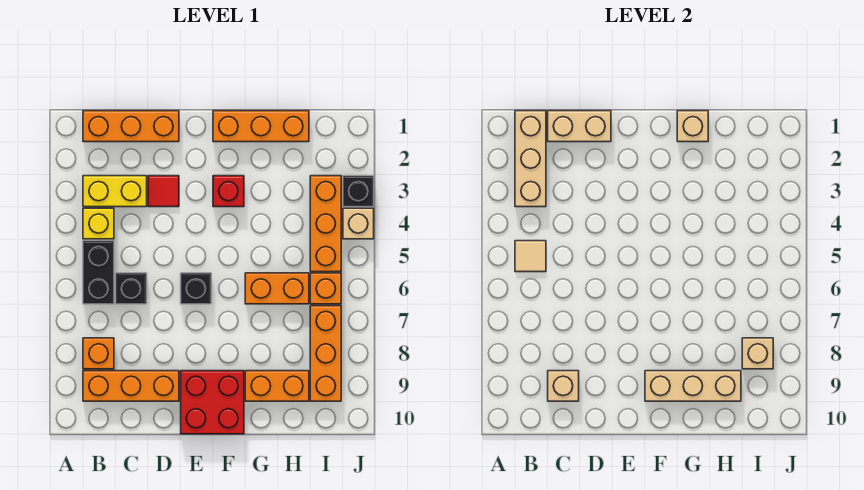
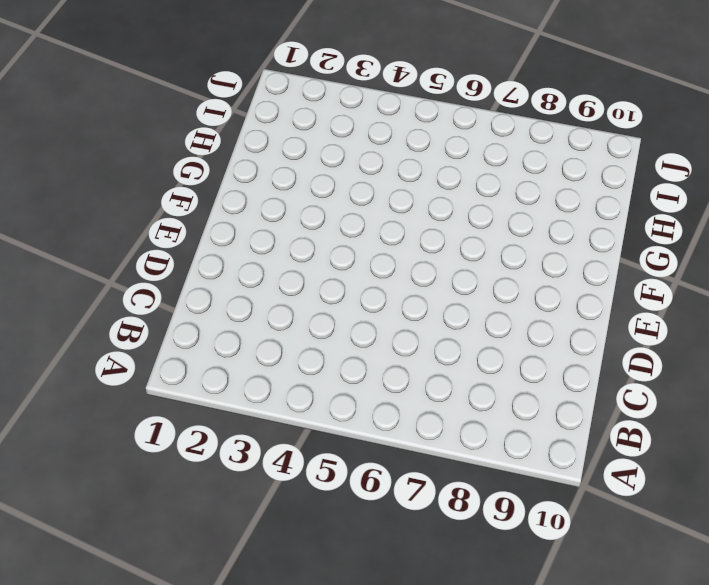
none -> orange brick B1:D1 level 1
none -> yellow brick B3:C3 level 1
none -> yellow brick B4 level 1

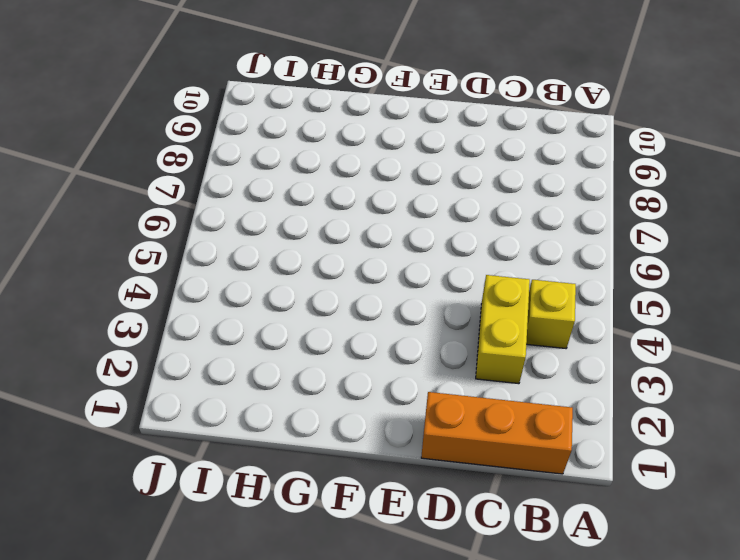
yellow brick C3:C4 level 1 -> yellow brick B3:C3 level 1
none -> black brick B5:B6 level 1
none -> orange brick B8 level 1
none -> orange brick B9:D9 level 1

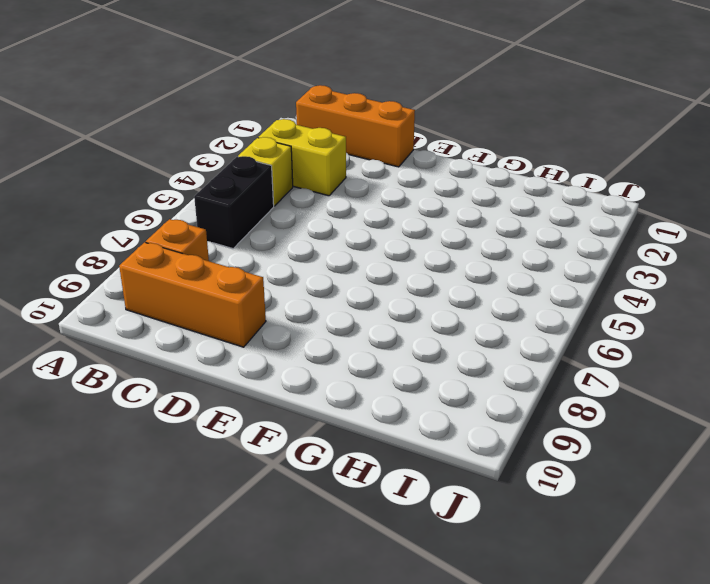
none -> black brick C6 level 1
none -> red tile D3 level 1
none -> black brick E6 level 1

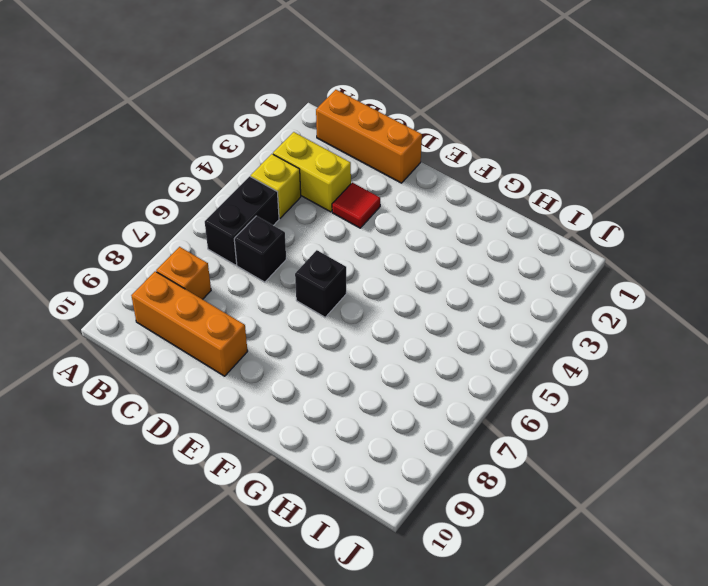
none -> red brick E9:F10 level 1
none -> orange brick F1:H1 level 1
none -> red brick F3 level 1

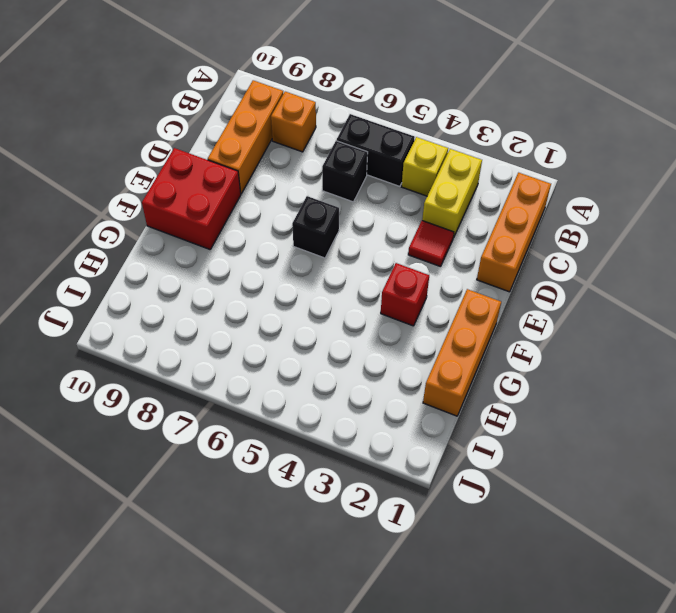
none -> orange brick G6:H6 level 1
none -> orange brick G9:H9 level 1
none -> orange brick I3:I5 level 1

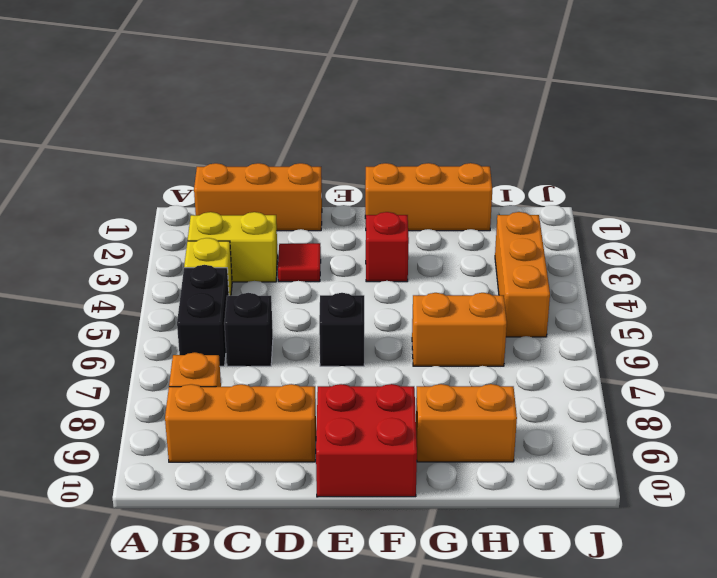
none -> orange brick I6 level 1
none -> orange brick I7:I9 level 1
none -> black brick J3 level 1

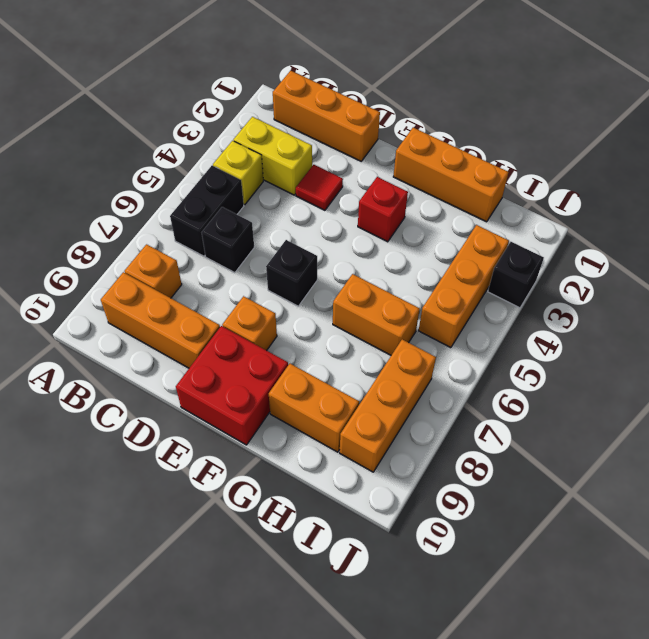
orange brick E8 level 1 -> orange brick I6 level 1
none -> tan brick J4 level 1
none -> tan brick B1:B3 level 2
none -> tan tile B5 level 2

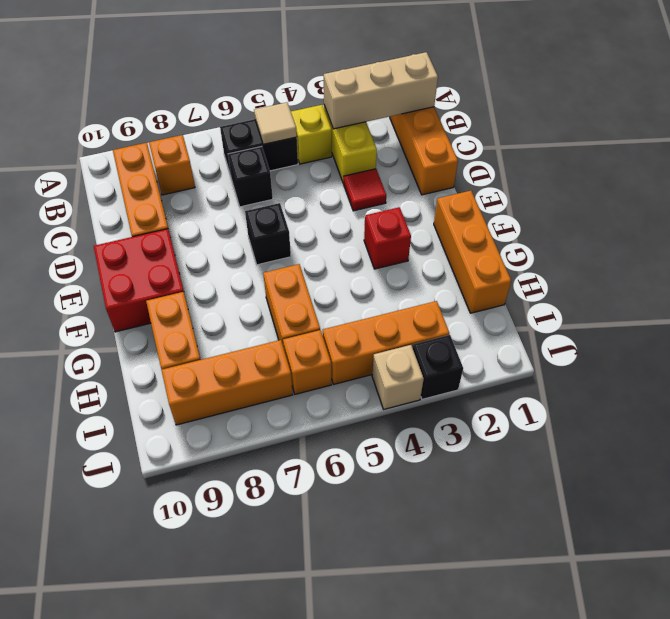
none -> tan brick C1:D1 level 2
none -> tan brick C9 level 2
none -> tan brick F9:H9 level 2

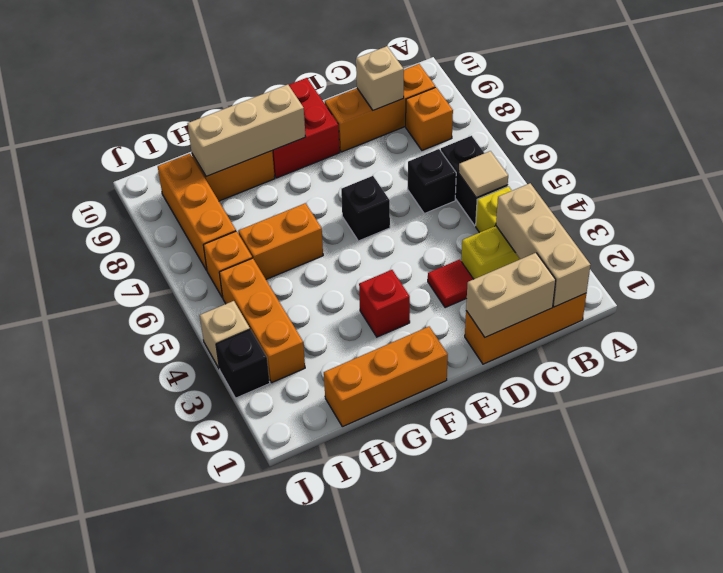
none -> tan brick G1 level 2
none -> tan brick I8 level 2

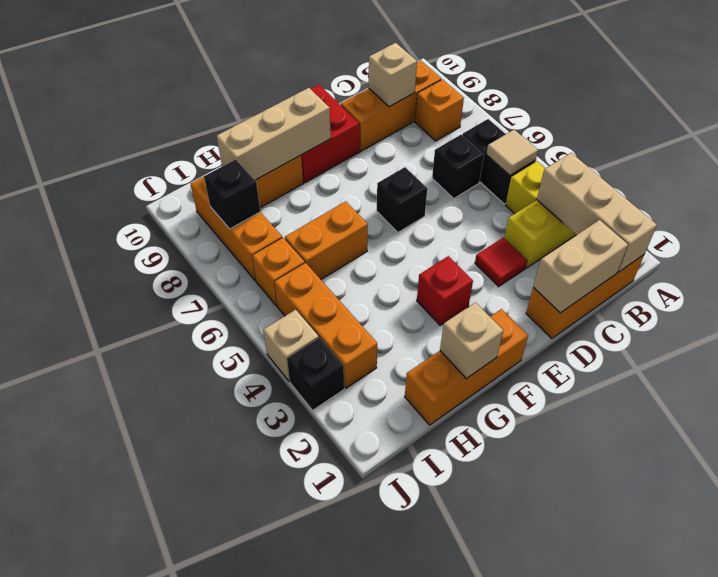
black brick I8 level 2 -> tan brick I8 level 2

